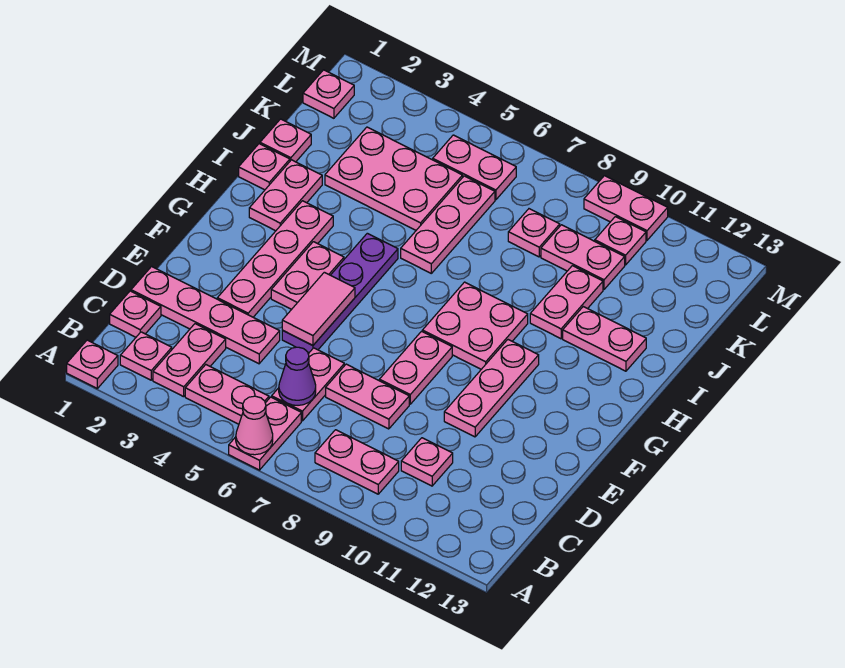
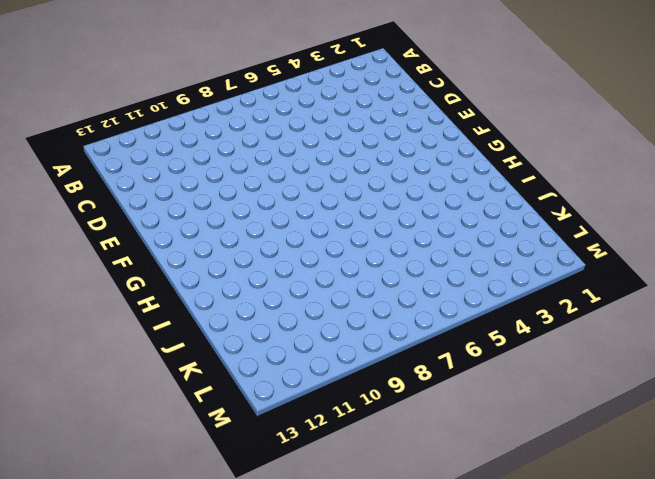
none -> pink plate A1 level 1
none -> pink plate A6:B6 level 1
none -> pink plate B2 level 1
none -> pink plate B3:C3 level 1

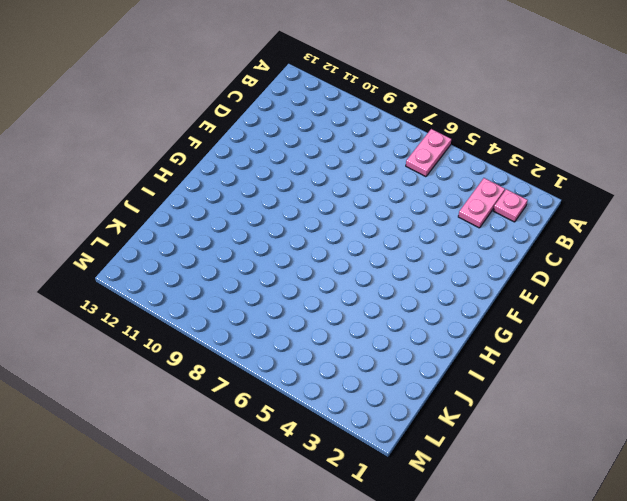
none -> pink plate A1 level 1
none -> pink plate B4:B5 level 1
none -> pink plate B8:B9 level 1
none -> pink plate C1 level 1

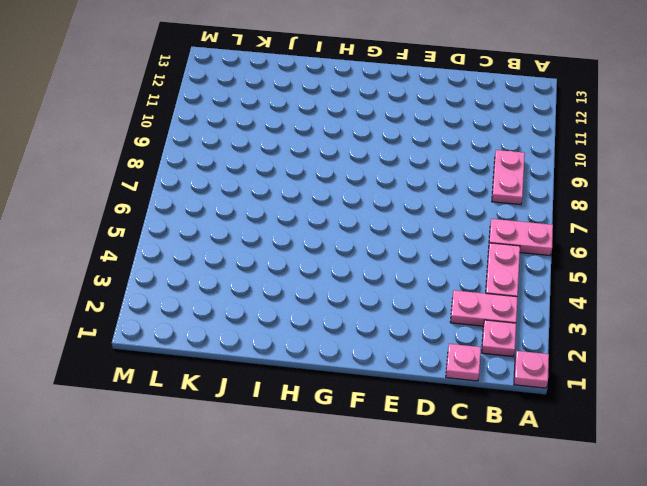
none -> pink plate C6:D6 level 1
none -> pink plate C10 level 1
none -> pink plate D1:D4 level 1
none -> pink plate D7:D8 level 1

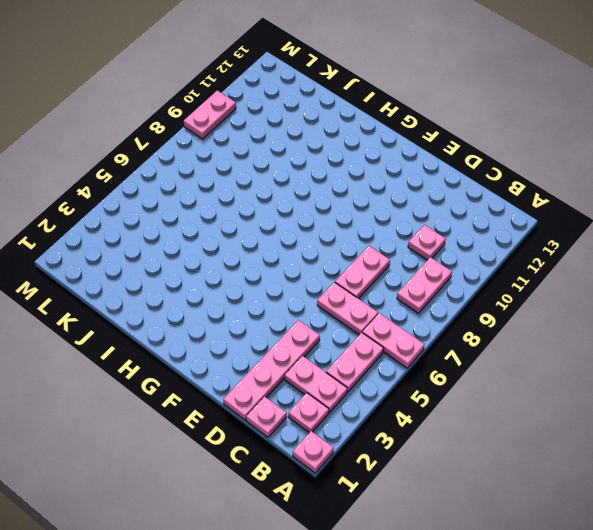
none -> pink plate E3:H3 level 1
none -> purple plate E5:H5 level 1
none -> pink plate E8:F8 level 1
none -> pink plate E10:G10 level 1

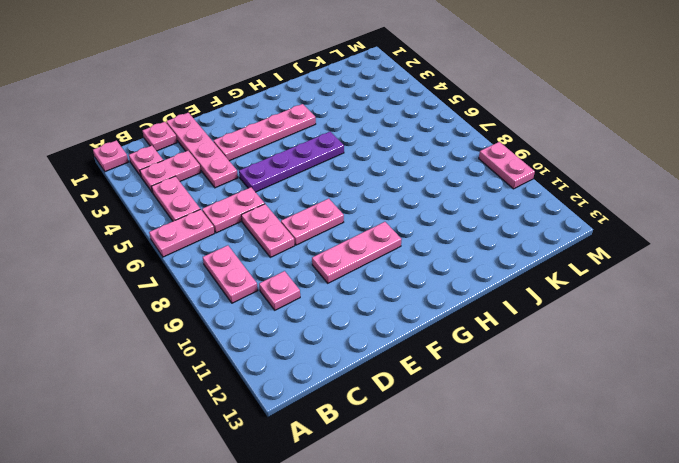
none -> pink plate F4:G4 level 1
none -> pink plate G8:H9 level 1
none -> pink plate H2:I2 level 1
none -> pink plate I1 level 1

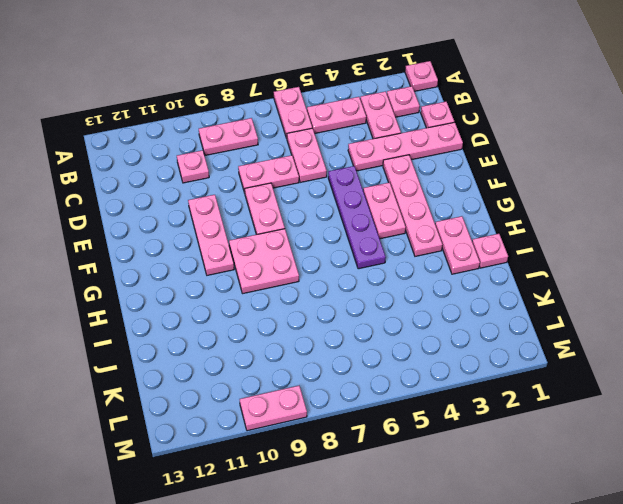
none -> pink plate I6:K6 level 1
none -> pink plate I10:J10 level 1
none -> pink plate I11:I12 level 1
none -> pink plate J1 level 1

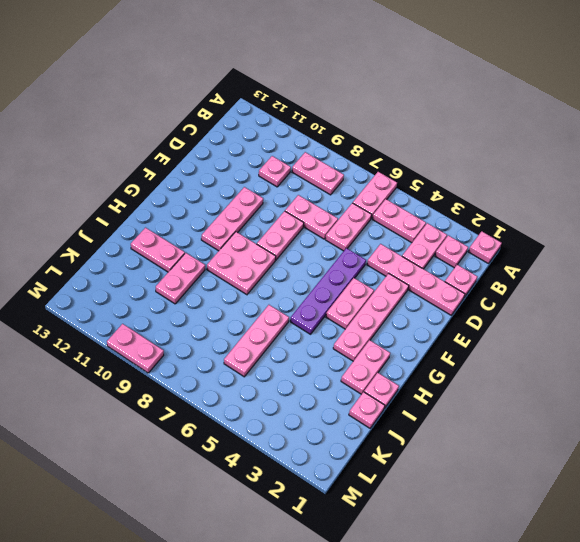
none -> pink plate J3:K5 level 1
none -> pink plate K8 level 1
none -> pink plate K9:K10 level 1
none -> pink plate L1 level 1

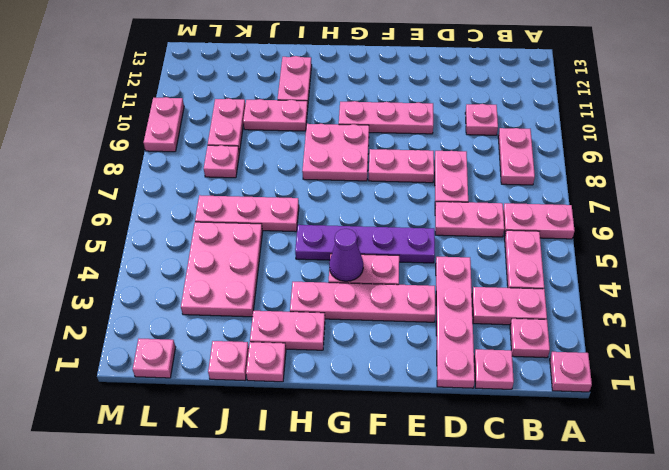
purple cone G4 level 2 -> purple cone C6 level 2
none -> pink plate L5:L6 level 1
none -> pink plate L10 level 1
none -> pink cone A6 level 2
none -> pink tile E5:F5 level 2

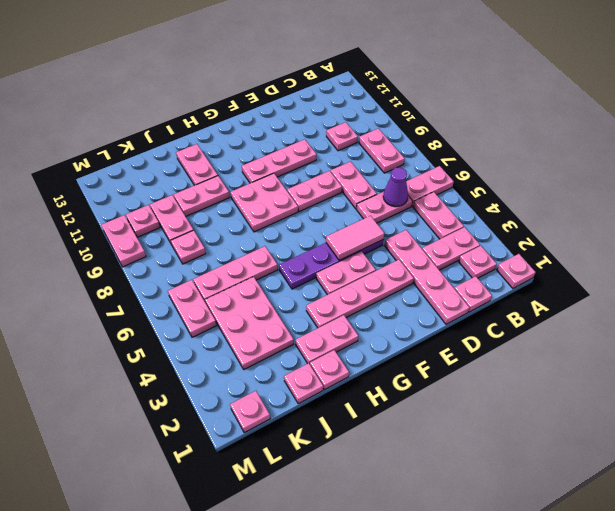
none -> pink cone A6 level 2

